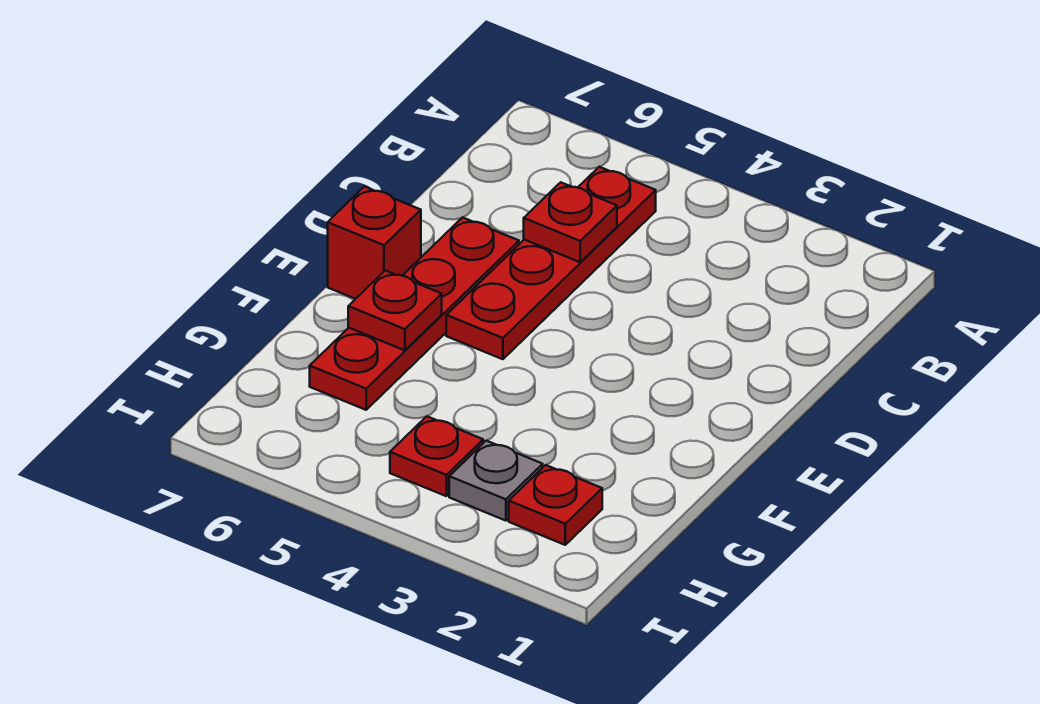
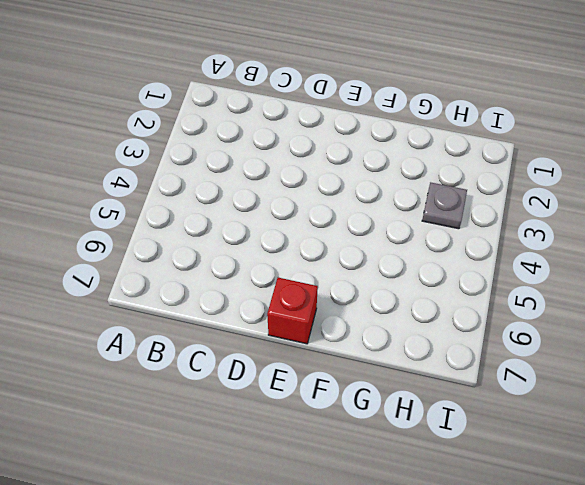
none -> red plate B5:E5 level 1
none -> red plate D6:G6 level 1

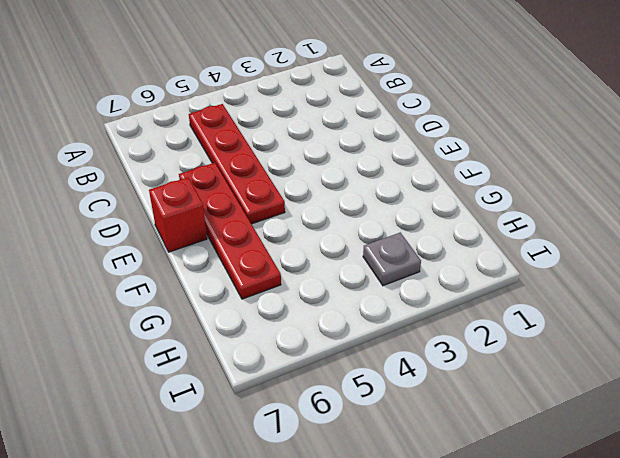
none -> red plate H2 level 1
none -> red plate H4 level 1

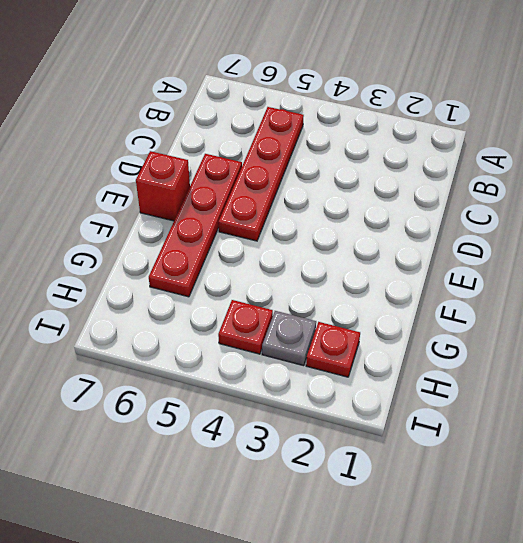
none -> red plate C5 level 2
none -> red plate F6 level 2

